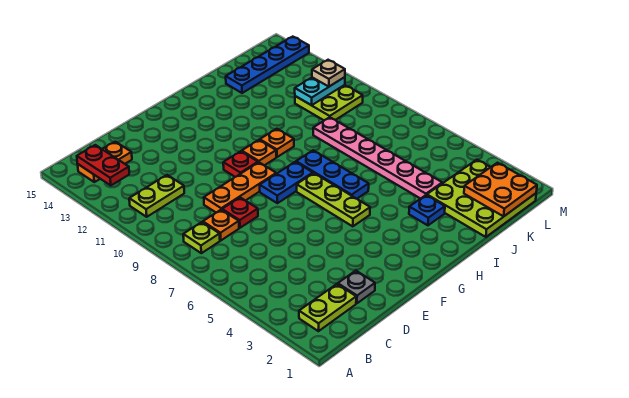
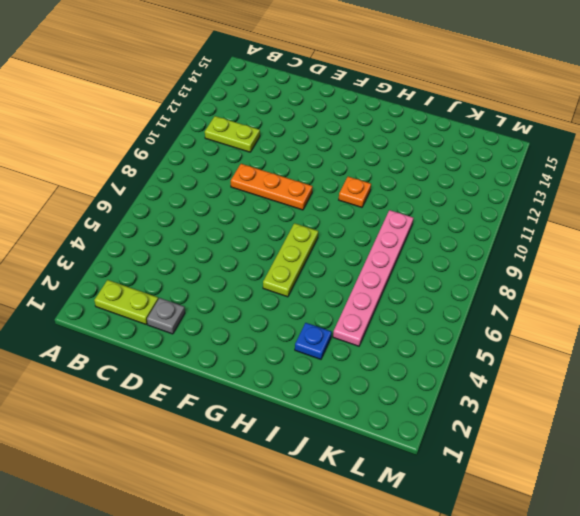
none -> lime plate B8 level 1
none -> orange plate B14:C14 level 1
none -> orange plate C8 level 1

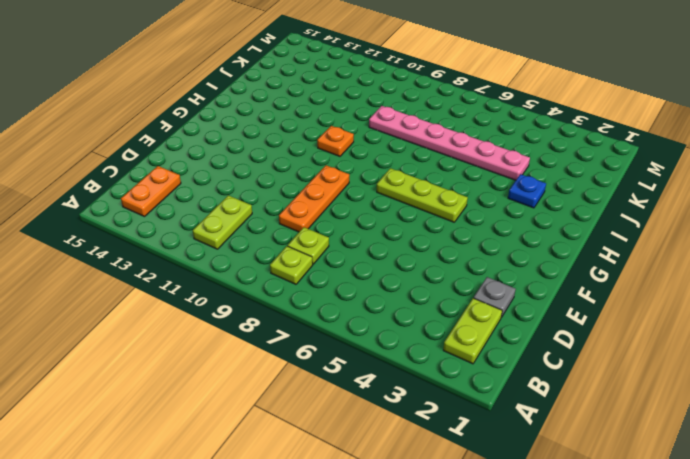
lime plate C8 level 1 -> orange plate C8 level 1
none -> red plate D8 level 1
none -> blue plate F8:G8 level 1
none -> red plate F10 level 1

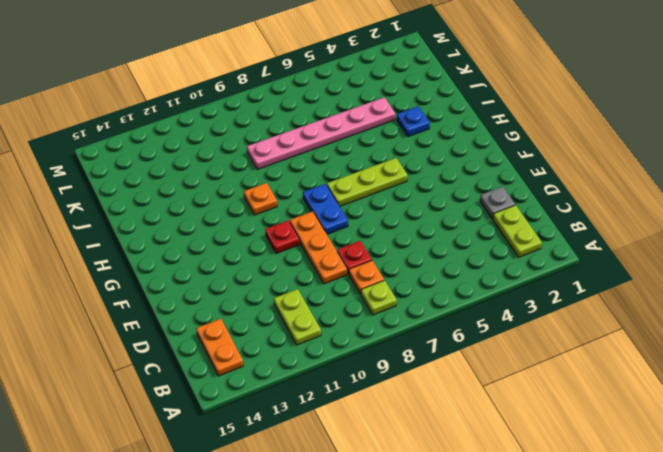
none -> orange plate G10 level 1
none -> blue plate H6:H8 level 1
none -> lime plate J1:L3 level 1

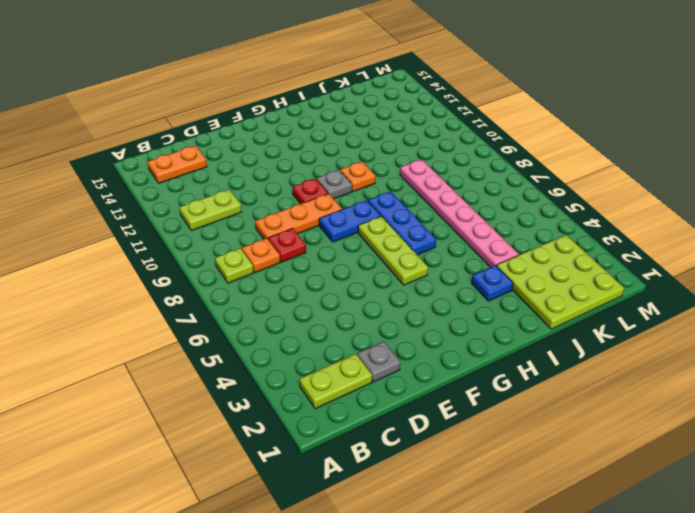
grey plate G10 level 1 -> orange plate G10 level 1
none -> blue plate J14:M14 level 1
none -> lime plate K10:L11 level 1
none -> red plate B13:B14 level 2

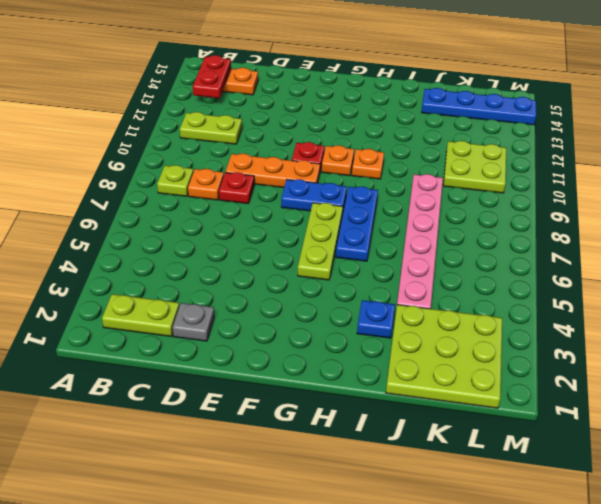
none -> orange plate K1:L2 level 2
none -> cyan plate K11:L11 level 2
none -> tan plate L11 level 3

